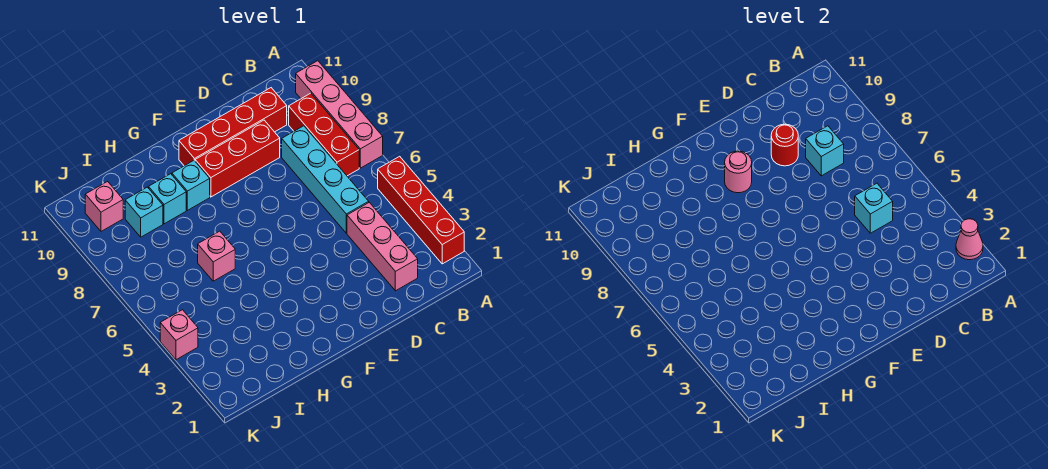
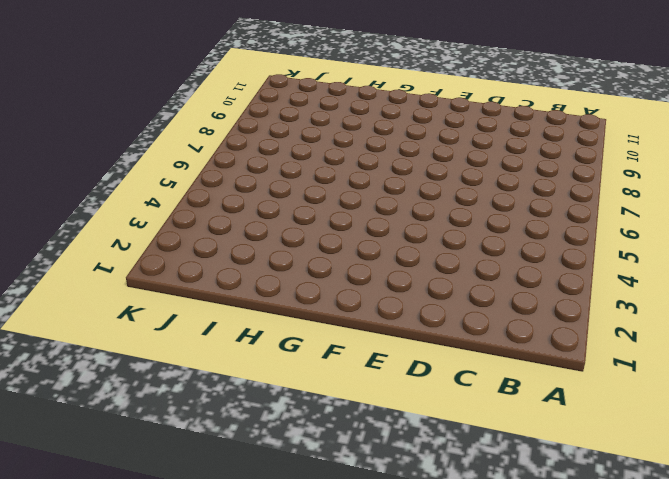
none -> red brick A2:A5 level 1
none -> pink brick A7:A10 level 1
none -> red brick B7:B9 level 1

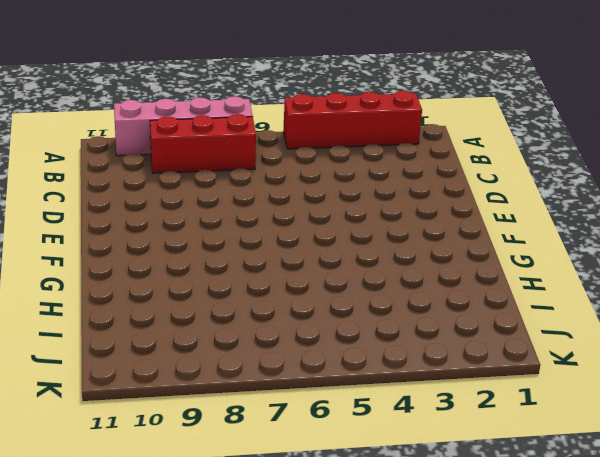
none -> pink brick C2:C4 level 1
none -> cyan brick C5:C8 level 1
none -> red brick C10:F10 level 1

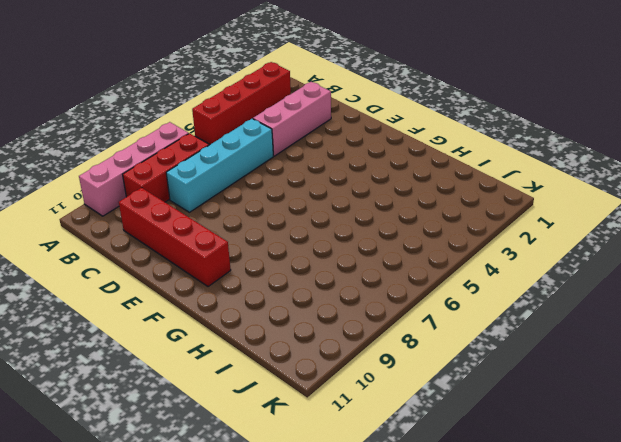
none -> red brick D9:F9 level 1
none -> cyan brick G9 level 1
none -> pink brick H6 level 1

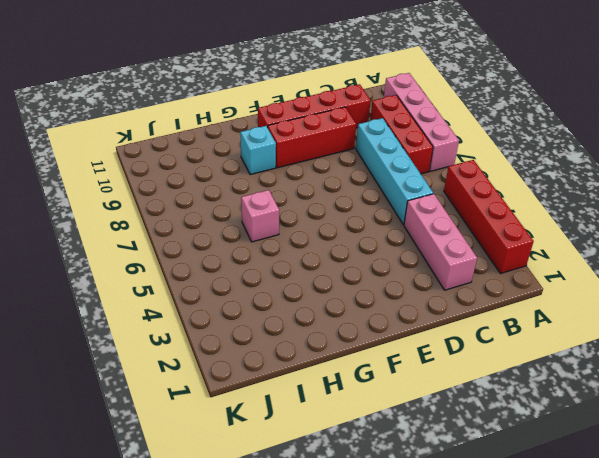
none -> cyan brick H9 level 1
none -> cyan brick I9 level 1
none -> pink brick J10 level 1

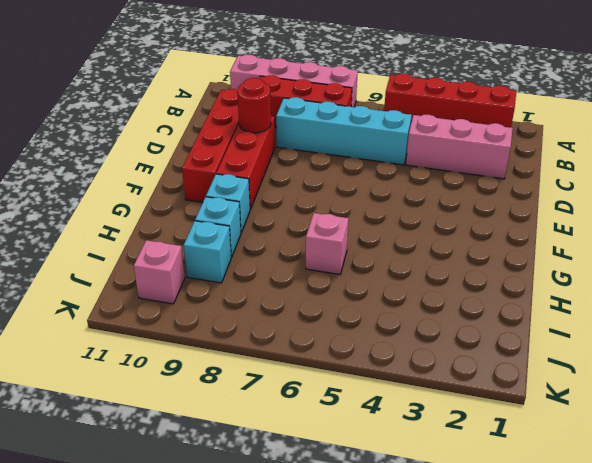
none -> pink brick K4 level 1
none -> pink cone A2 level 2
none -> cyan brick C5 level 2

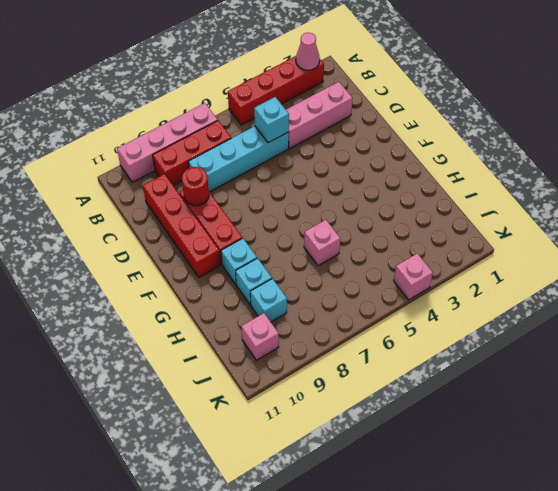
none -> cyan brick C8 level 2
none -> pink round brick F9 level 2

